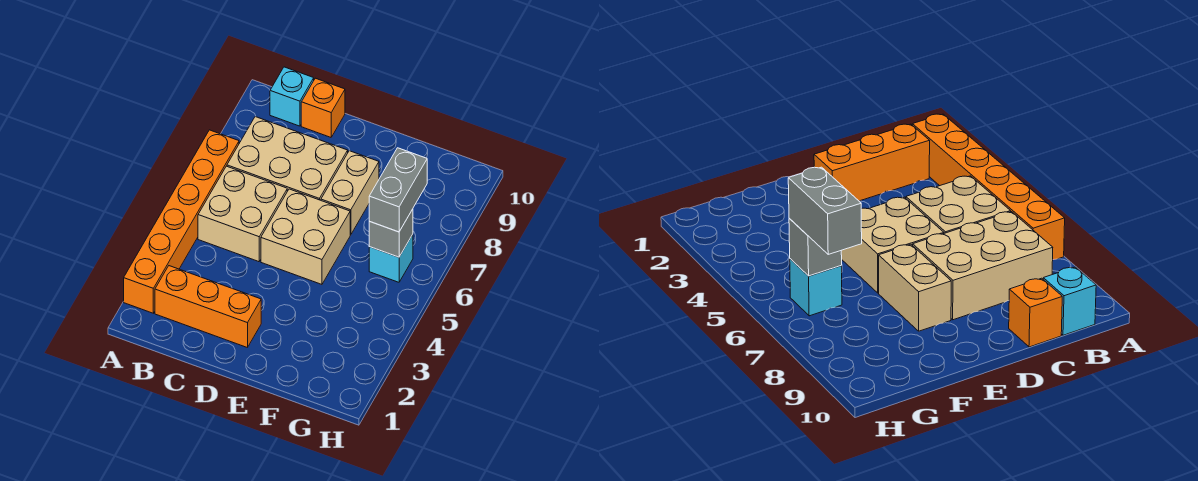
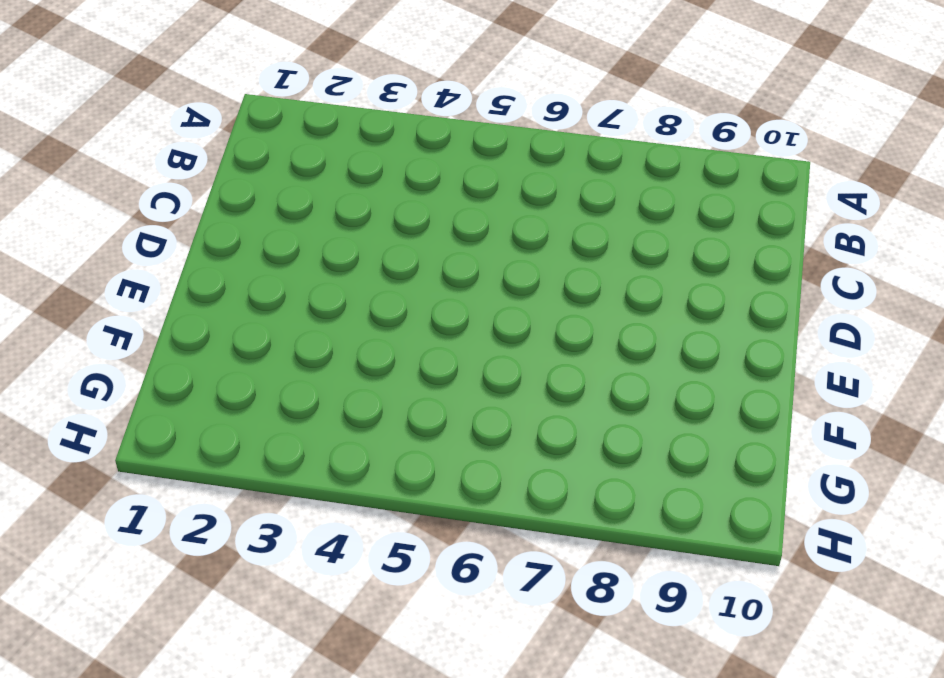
none -> orange brick A2:A7 level 1
none -> orange brick B2:D2 level 1

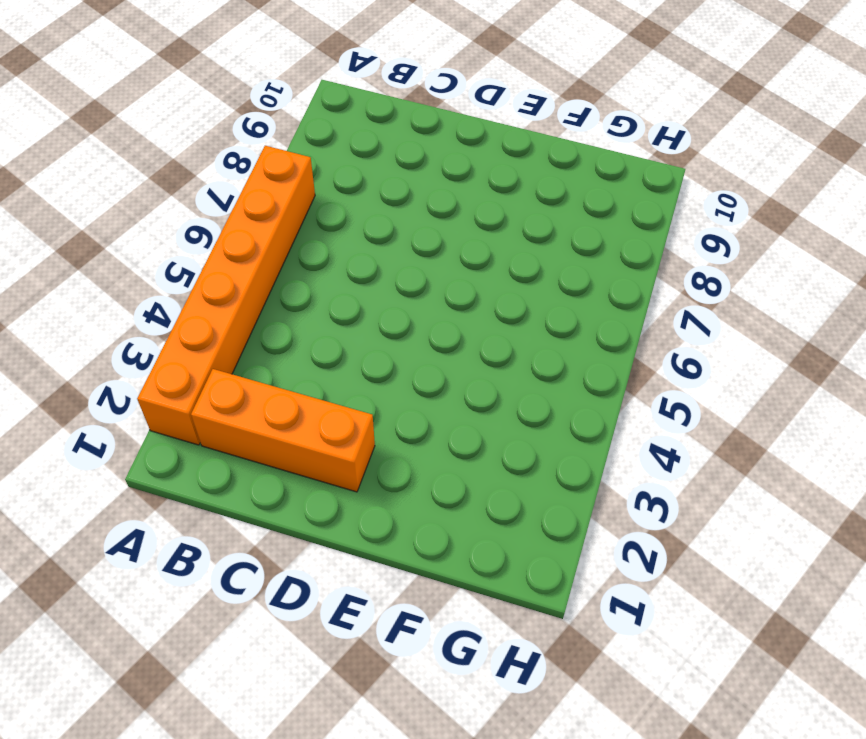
none -> tan brick B5:C6 level 1
none -> tan brick B7:D8 level 1

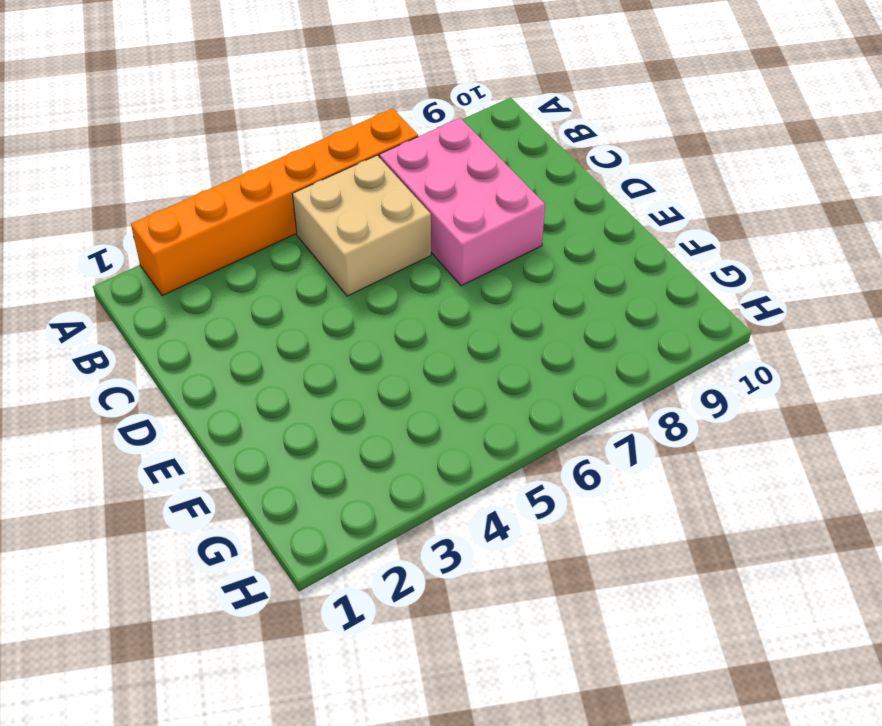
pink brick B7:D8 level 1 -> tan brick B7:D8 level 1
none -> orange brick B2:D2 level 1
none -> cyan brick B10 level 1

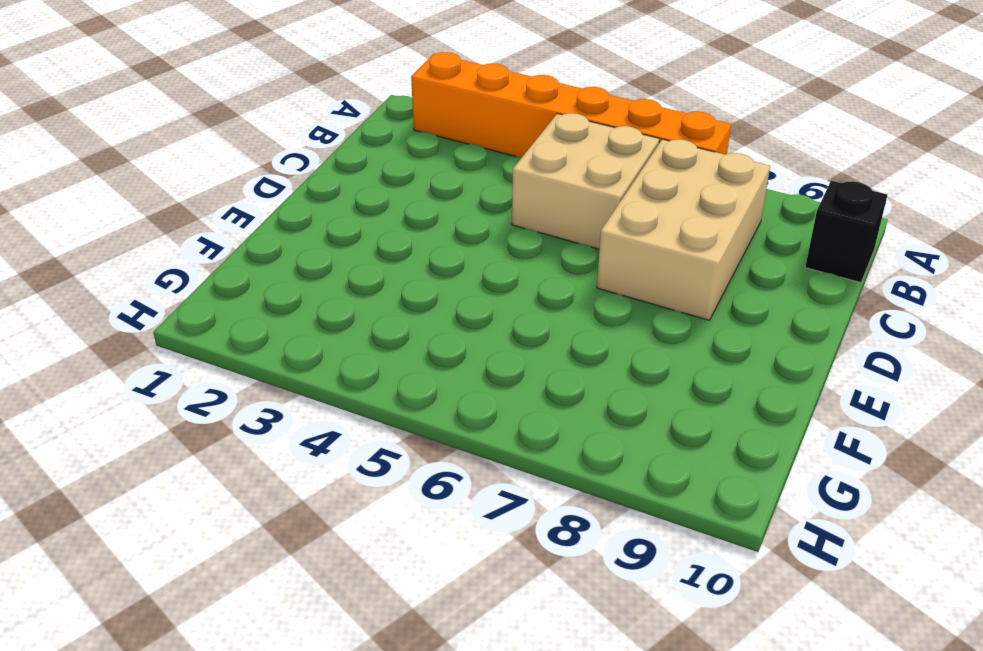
black brick B10 level 1 -> cyan brick B10 level 1
none -> orange brick B2:D2 level 1
none -> orange brick C10 level 1

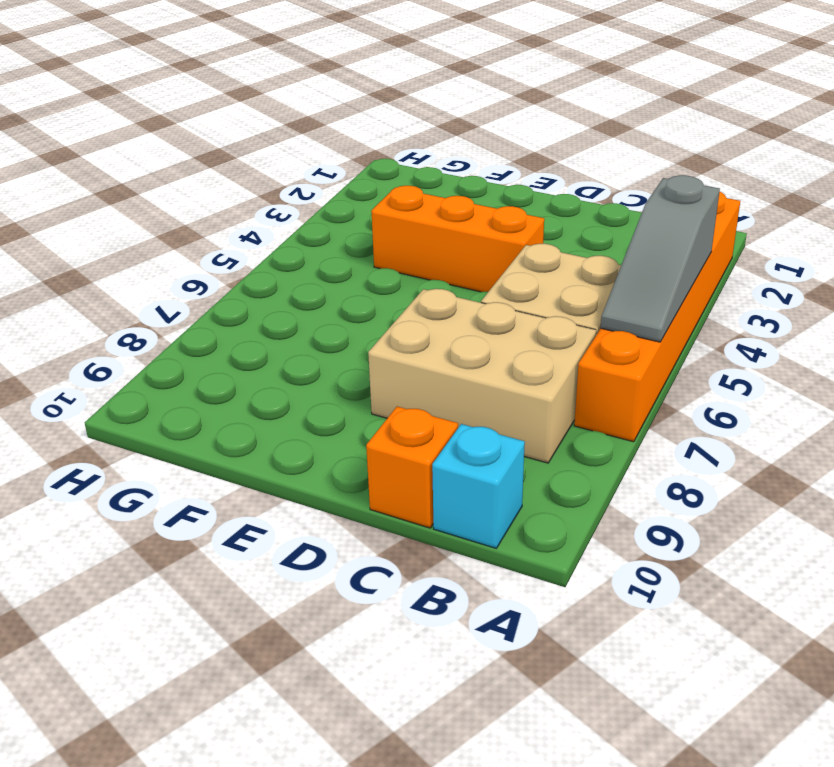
grey slope A4:A6 level 2 top 4 -> none
orange brick D4:F4 level 1 -> orange brick B2:D2 level 1
none -> tan brick D5:E6 level 1
none -> tan brick E7:E8 level 1

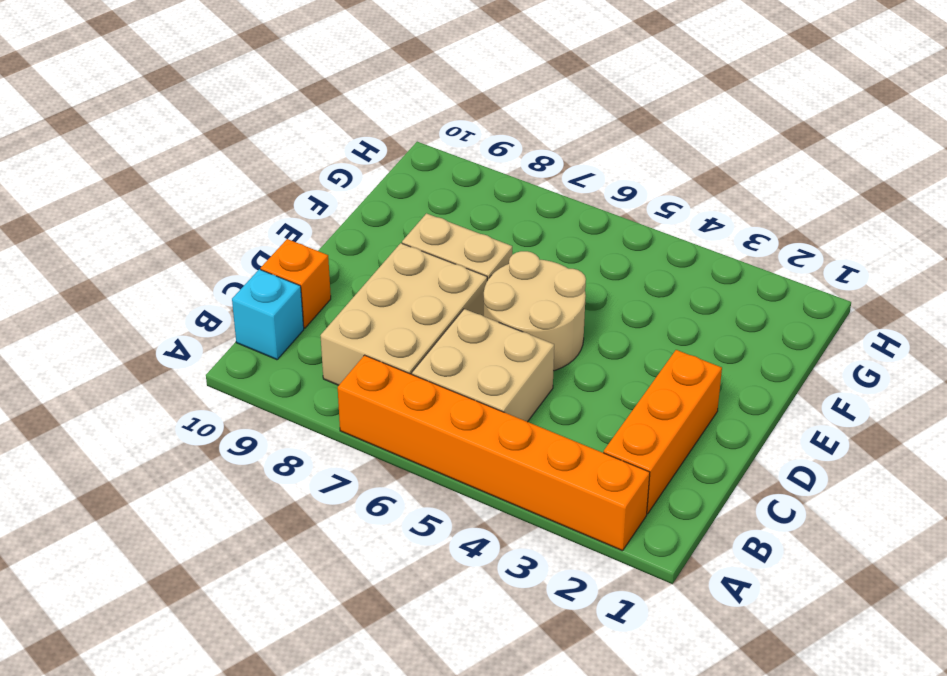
tan round brick D5:E6 level 1 -> tan brick D5:E6 level 1
none -> cyan brick G6 level 1
none -> grey brick G6 level 2

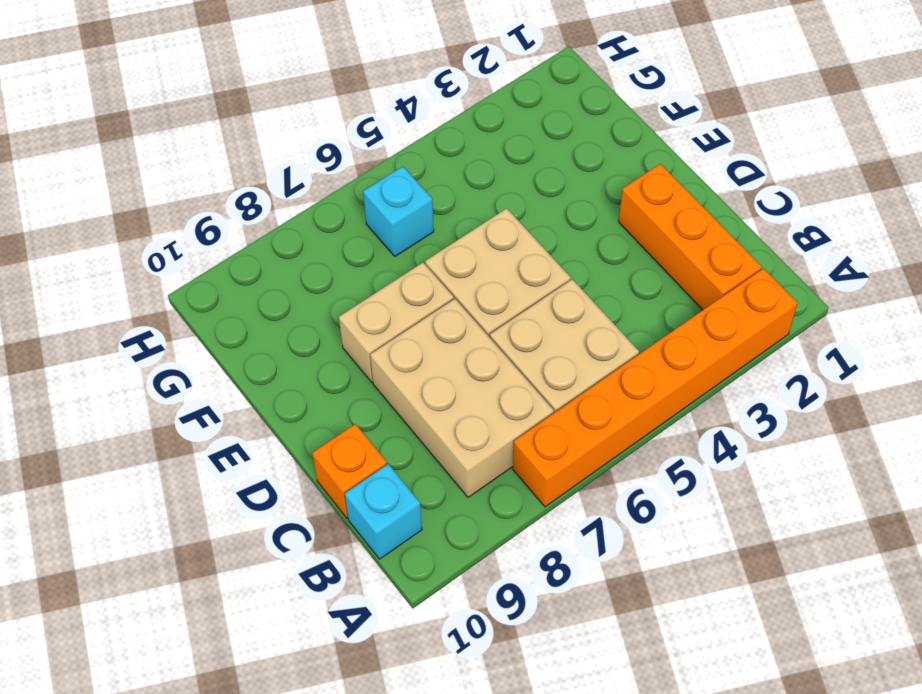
none -> grey brick G6 level 2
none -> grey brick G6:G7 level 3

